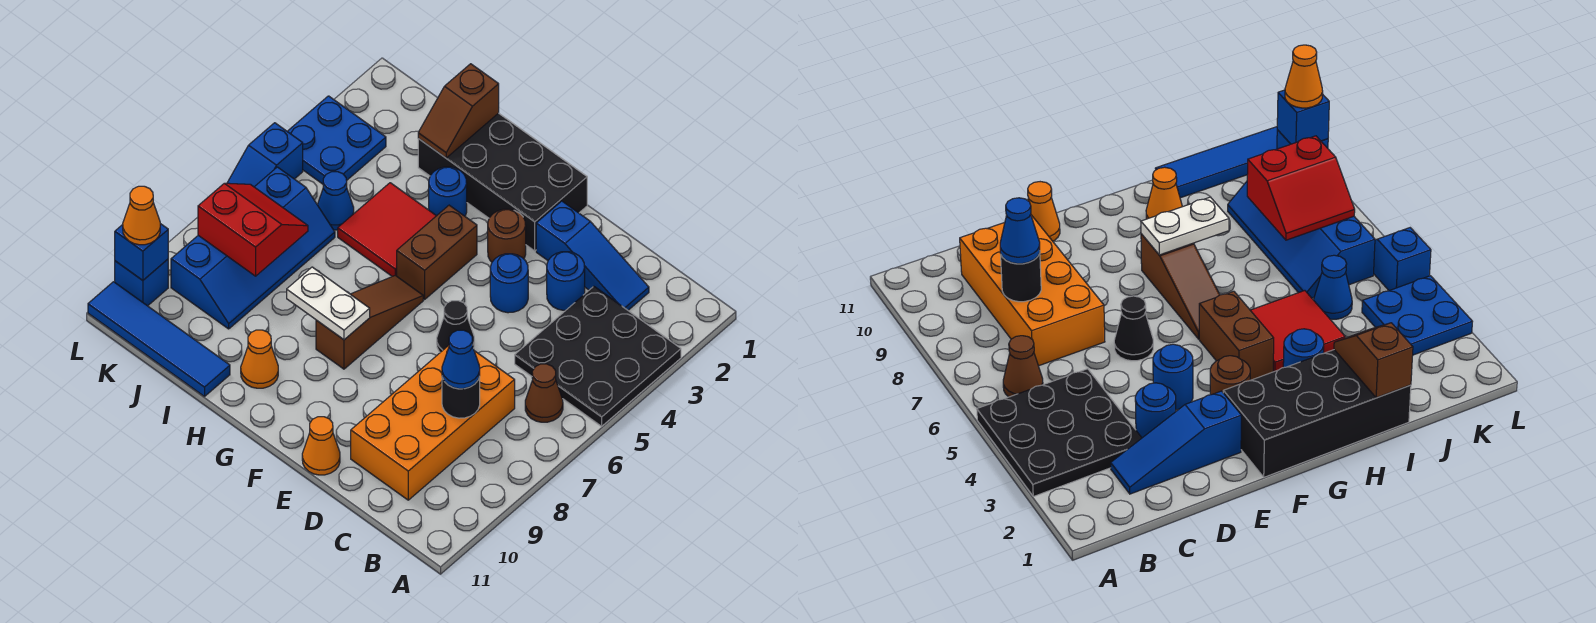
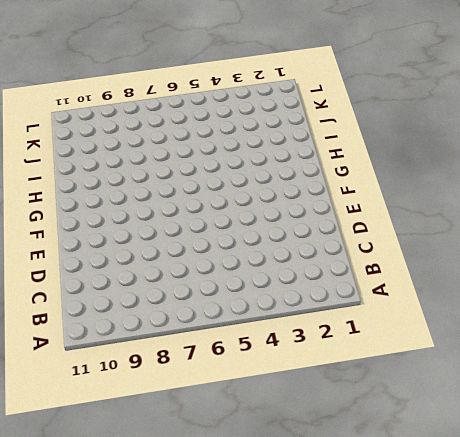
none -> black plate A3:C5 level 1
none -> brown cone B6 level 1
none -> blue slope C2:E2 level 1 top E

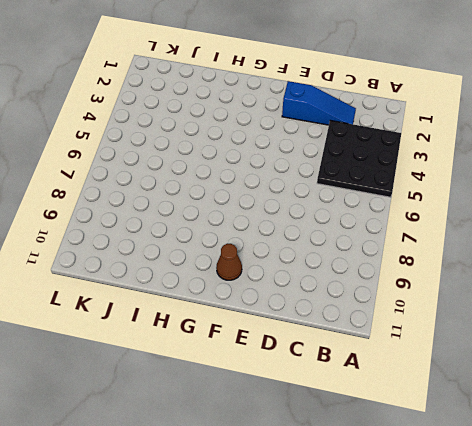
brown cone F10 level 1 -> brown cone B6 level 1
none -> orange brick C7:D10 level 1
none -> blue round brick D3 level 1
none -> blue round brick E4 level 1

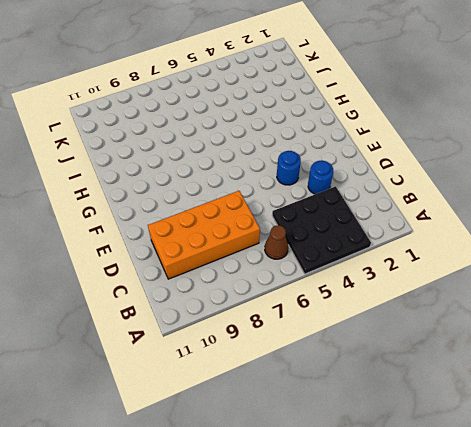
none -> blue slope C2:E2 level 1 top E
none -> black cone E6 level 1
none -> orange cone E11 level 1

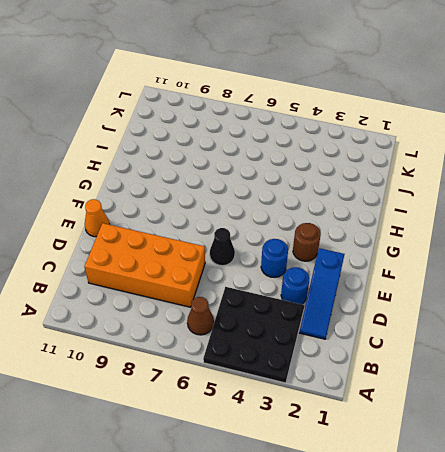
none -> black brick F1:I2 level 1
none -> brown brick G4:G5 level 1
none -> brown slope G6:G8 level 1 top 8

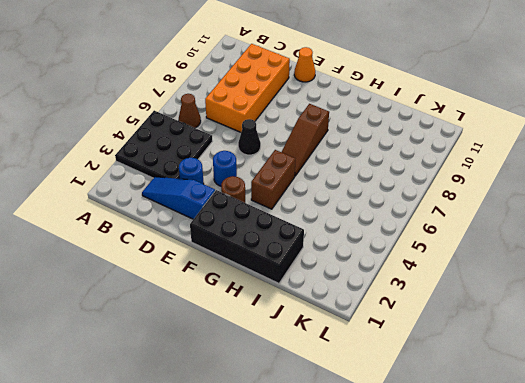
none -> blue round brick H3 level 1
none -> red tile H4:I5 level 1
none -> orange cone H10 level 1

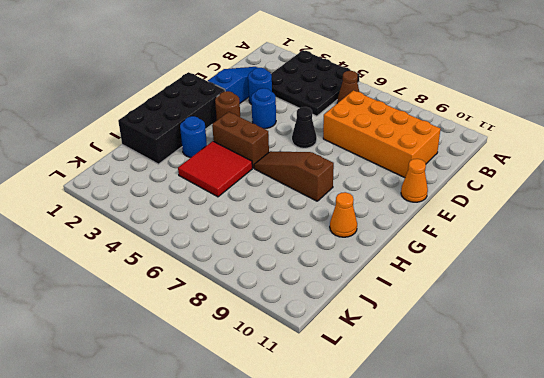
none -> blue tile I11:L11 level 1
none -> blue cone J5 level 1
none -> blue slope J6:K9 level 1 top K

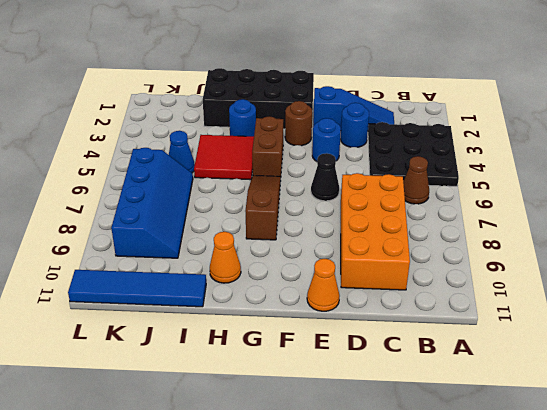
none -> blue plate K3:L4 level 1
none -> blue slope L5:L6 level 1 top 5
none -> blue brick L10 level 1

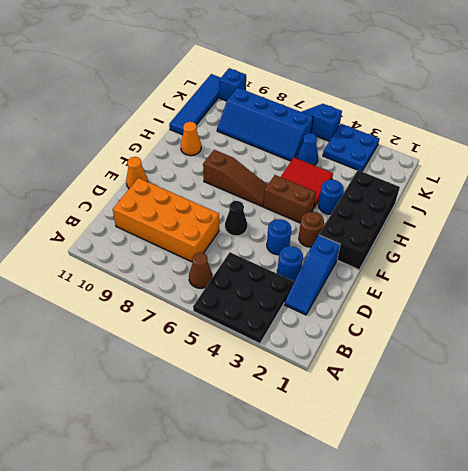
none -> black round brick C8 level 2
none -> white plate G8:H8 level 2
none -> brown slope I1:I2 level 2 top 1

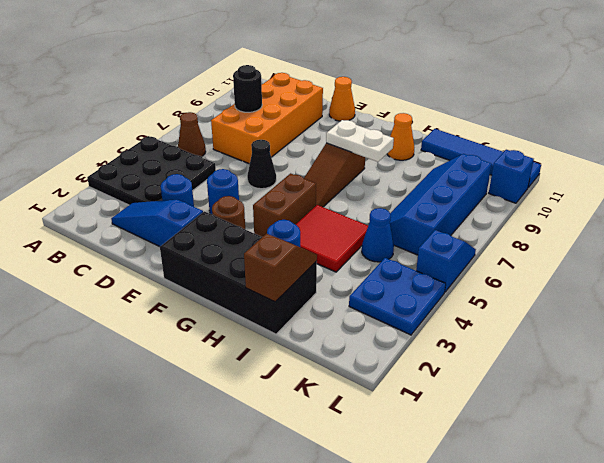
none -> red slope J7:K8 level 2 top 8
none -> blue brick L10 level 2
none -> blue cone C8 level 3

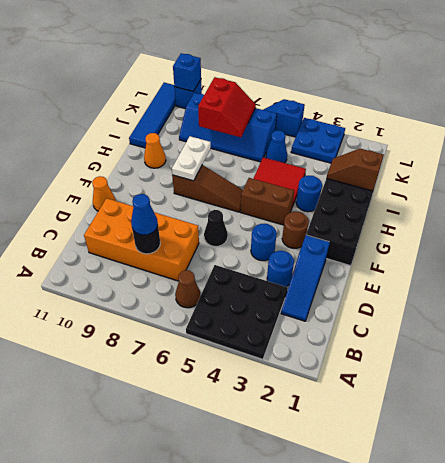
none -> orange cone L10 level 3

